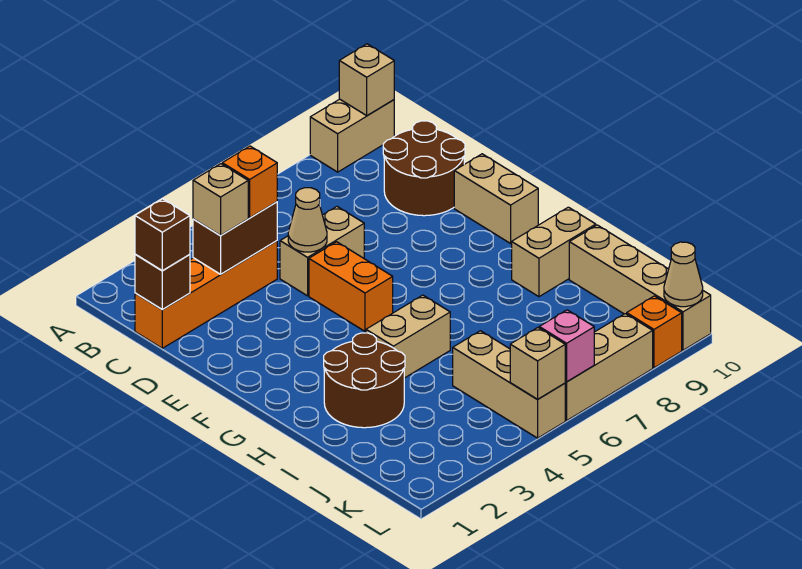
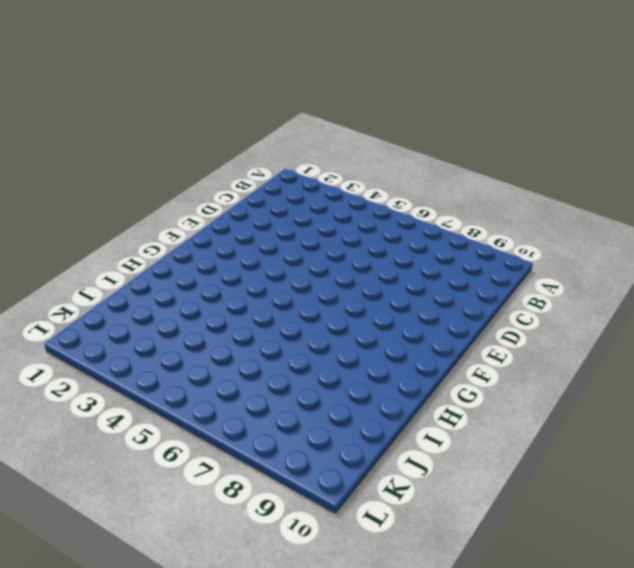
none -> tan brick A9:A10 level 1
none -> orange brick C1:C4 level 1
none -> brown round brick C9:D10 level 1

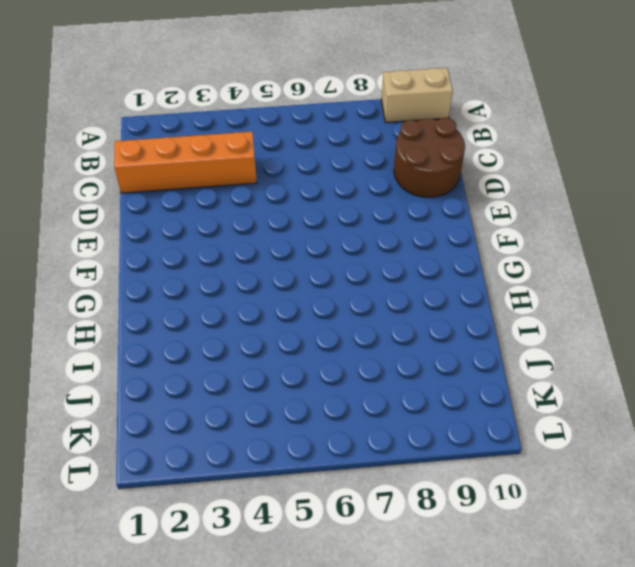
none -> tan brick D5:D6 level 1
none -> orange brick E5:F5 level 1
none -> tan brick E10:F10 level 1

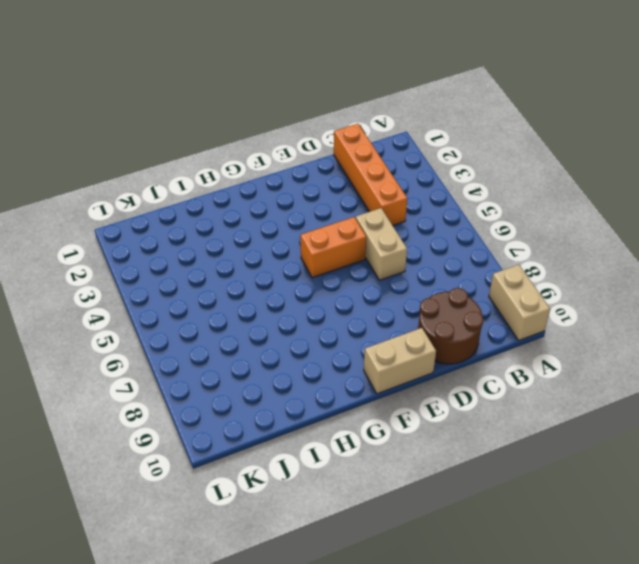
none -> brown round brick H2:I3 level 1
none -> tan brick H4:H5 level 1
none -> tan brick H9:H10 level 1

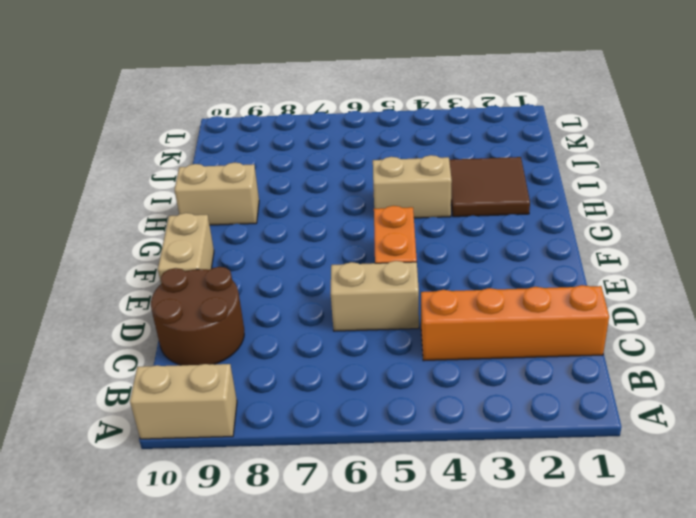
brown tile H2:I3 level 1 -> brown round brick H2:I3 level 1
none -> tan brick I10:L10 level 1
none -> tan brick J5:L5 level 1
none -> tan brick L6:L8 level 1

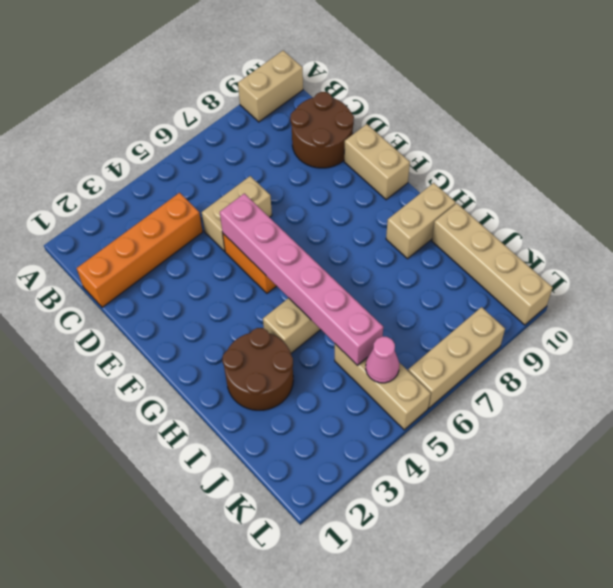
pink brick E5:J5 level 2 -> none
pink cone K5 level 2 -> none
none -> orange brick L9 level 1
none -> tan brick A10 level 2
none -> brown brick C1 level 2

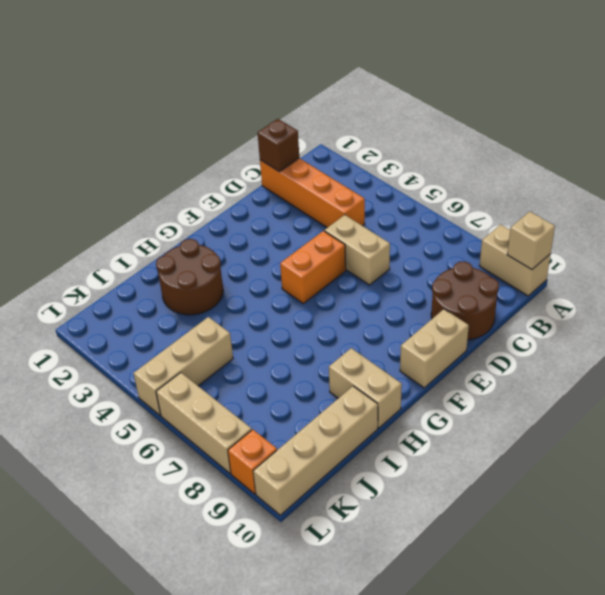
none -> tan brick H4:H5 level 1
none -> brown brick C3:C4 level 2
none -> tan cone D5 level 2

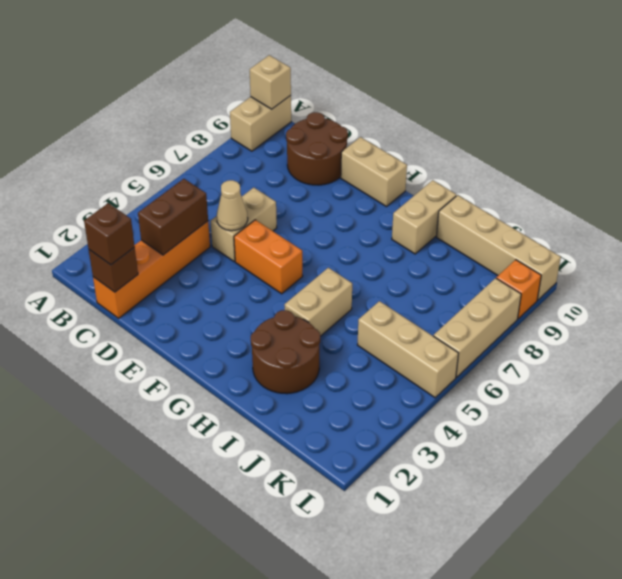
none -> tan brick L5 level 2
none -> pink brick L6 level 2
none -> tan cone L10 level 2

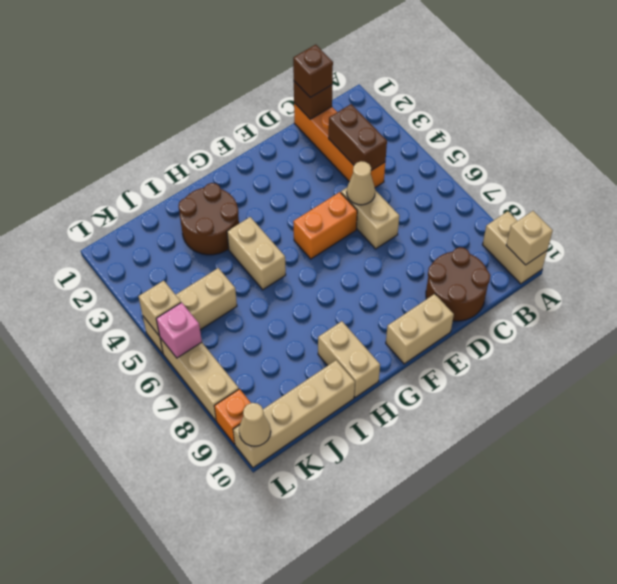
none -> tan brick C3 level 3
none -> orange brick C4 level 3

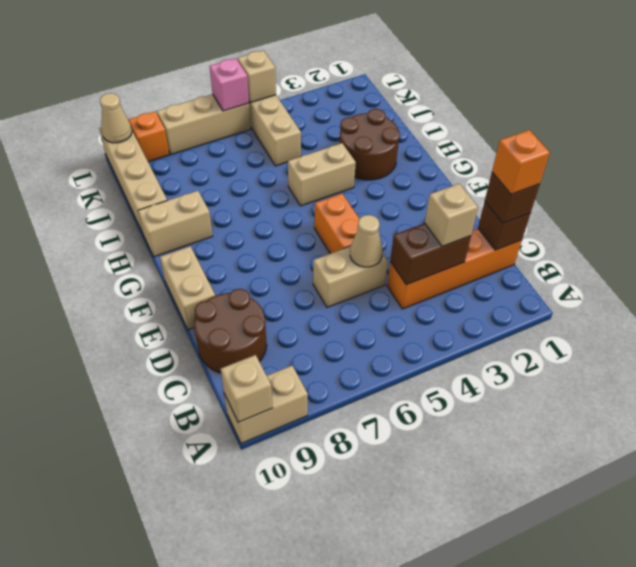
orange brick C1 level 4 -> orange brick C4 level 3

